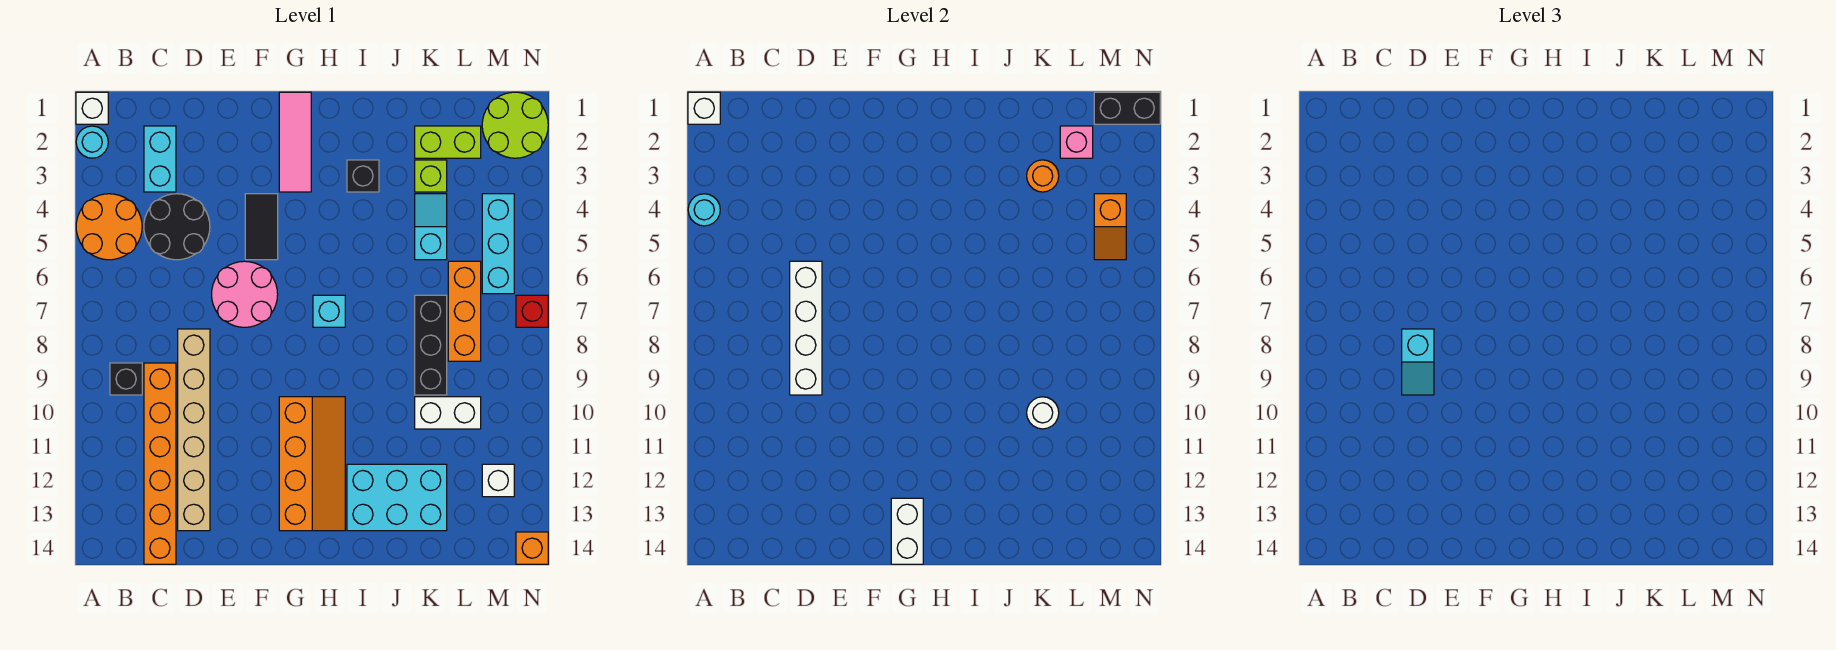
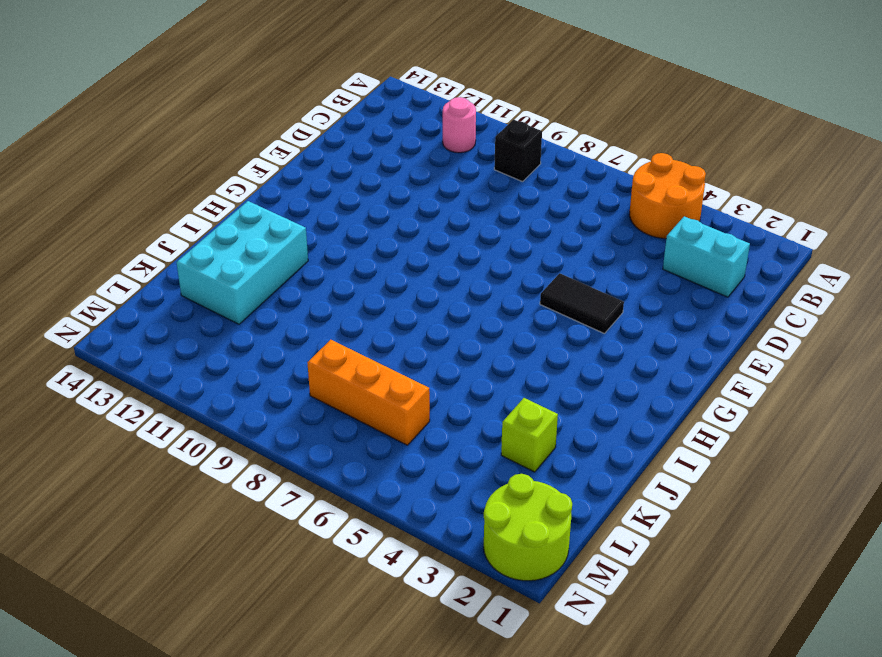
pink round brick B11 level 1 -> none
none -> white brick A1 level 1
none -> cyan round brick A2 level 1
none -> black round brick C4:D5 level 1
none -> orange brick C9:C14 level 1

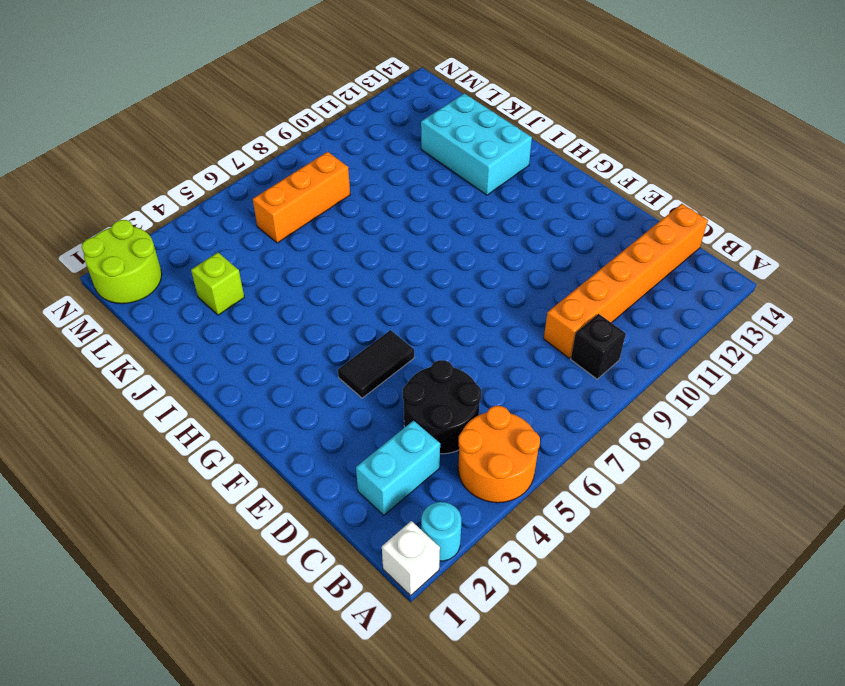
none -> tan brick D8:D13 level 1
none -> pink round brick E6:F7 level 1
none -> pink tile G1:G3 level 1
none -> orange slope G10:H13 level 1 top G

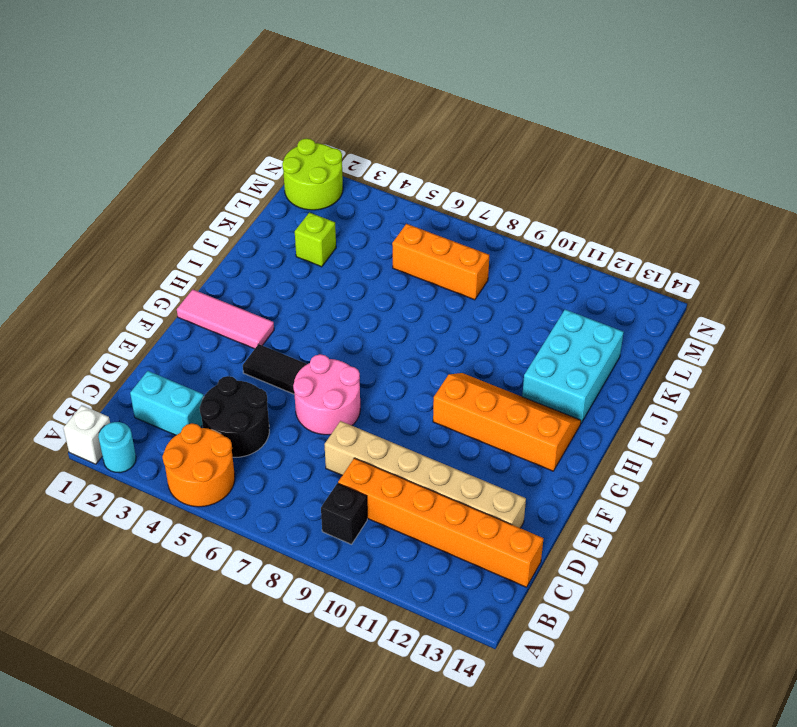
none -> cyan brick H7 level 1
none -> black brick I3 level 1
none -> lime brick K2:L2 level 1
none -> cyan slope K4:K5 level 1 top 5

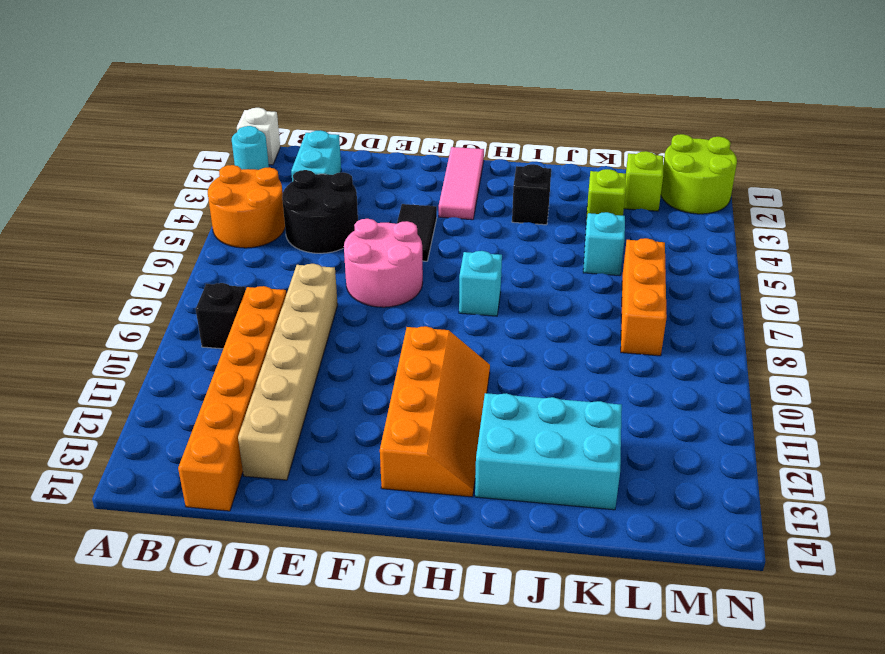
lime brick L2 level 1 -> lime brick K2:L2 level 1
none -> black brick K7:K9 level 1
none -> white brick K10:L10 level 1
none -> cyan brick M4:M6 level 1
none -> white brick M12 level 1

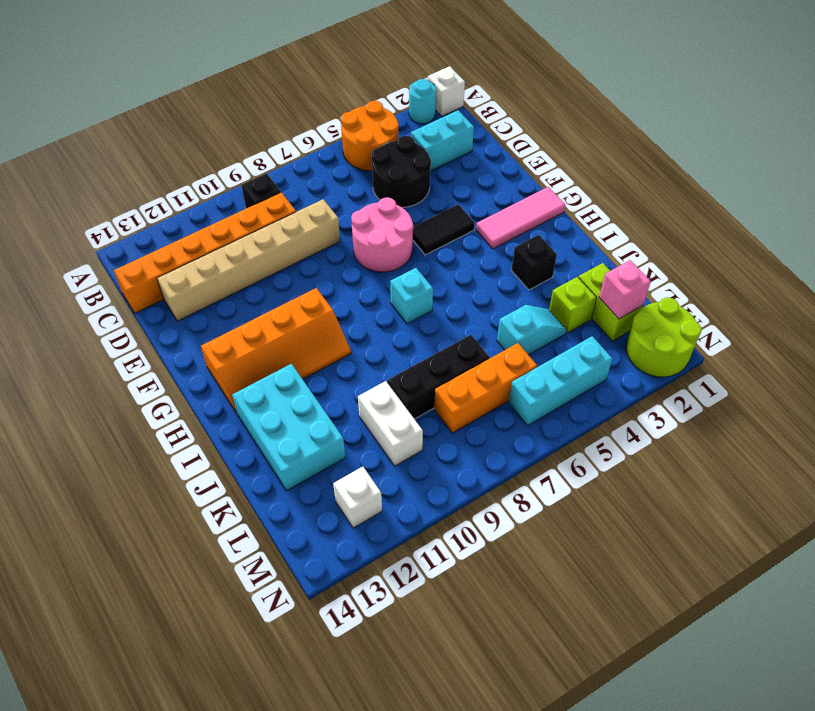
none -> red brick N7 level 1
none -> orange brick N14 level 1
none -> white brick A1 level 2
none -> cyan round brick A4 level 2

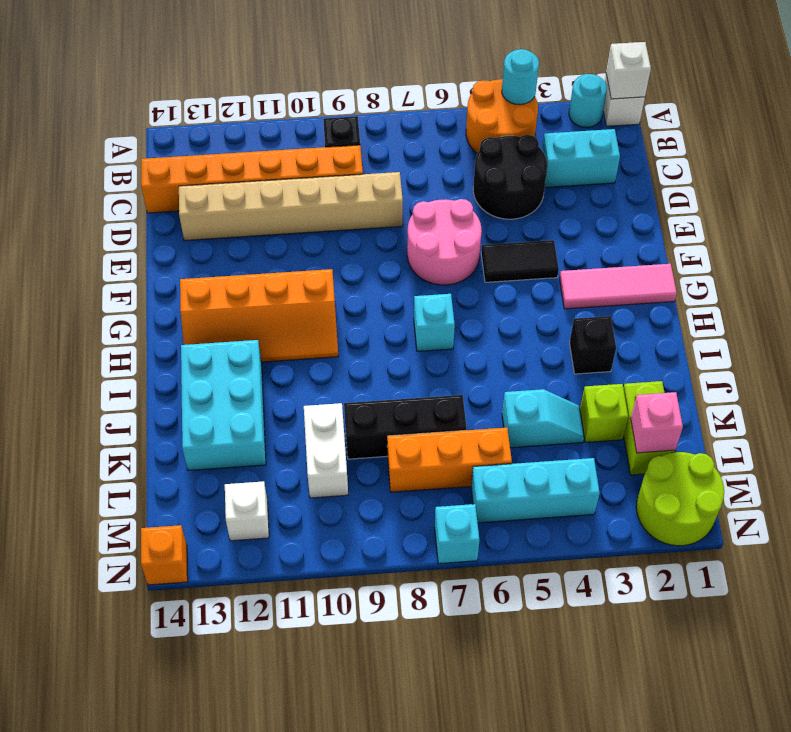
cyan brick N7 level 1 -> red brick N7 level 1
none -> white brick D6:D9 level 2
none -> white brick G13:G14 level 2
none -> orange round brick K3 level 2
none -> white round brick K10 level 2

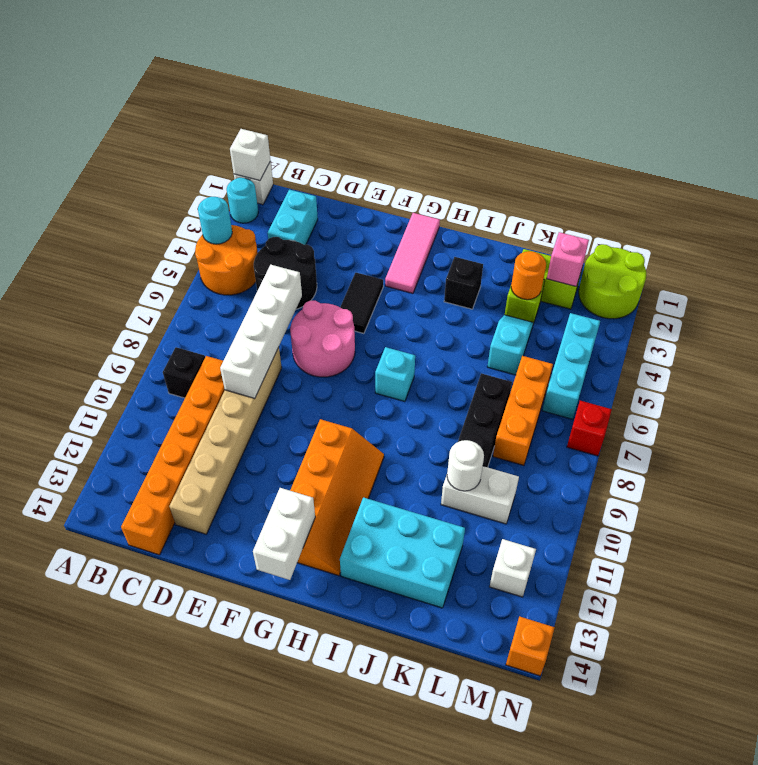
none -> black brick M1:N1 level 2
none -> orange slope M4:M5 level 2 top 4
none -> cyan slope D8:D9 level 3 top 8

